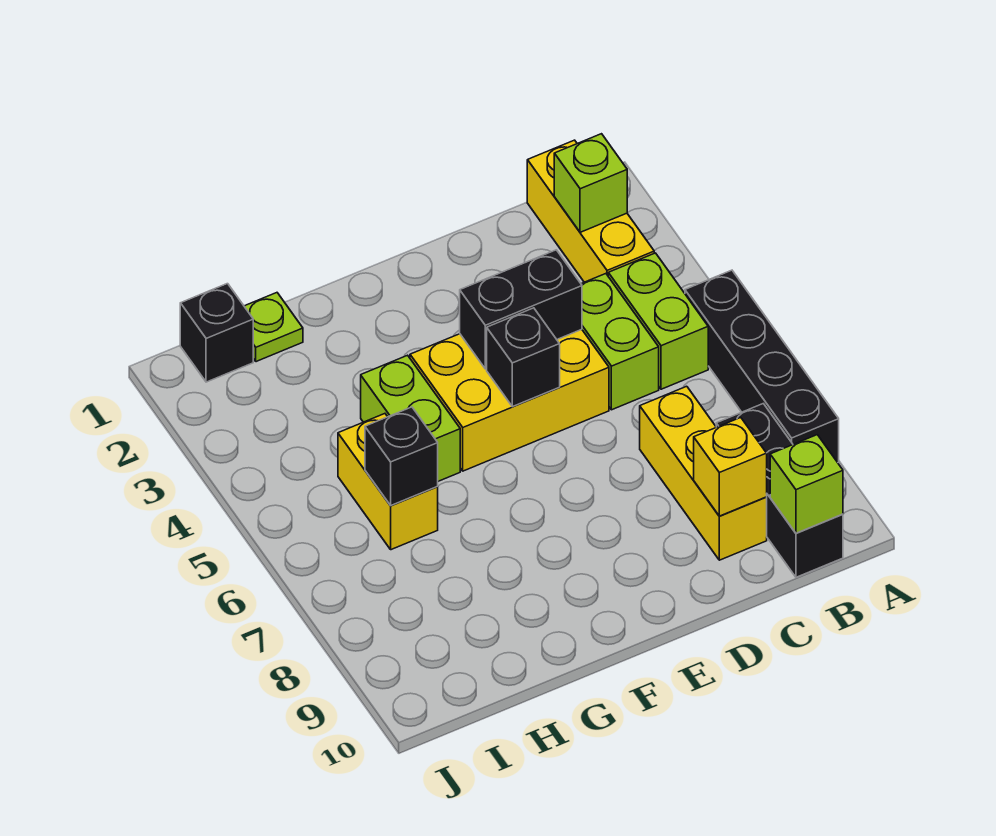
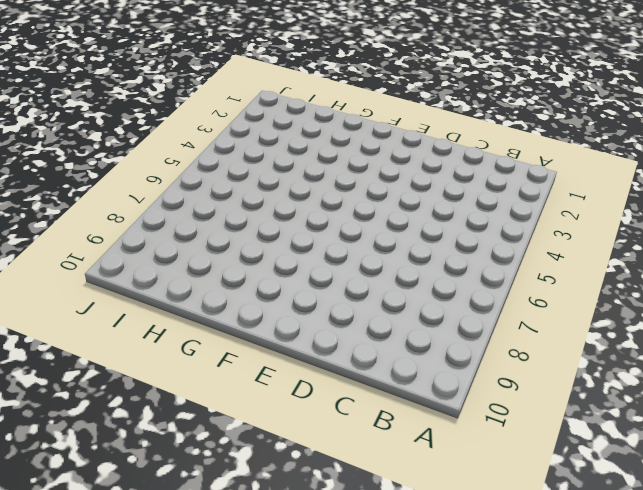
none -> black brick A5:A8 level 1
none -> yellow brick B1:B3 level 1
none -> lime brick B4:B5 level 1

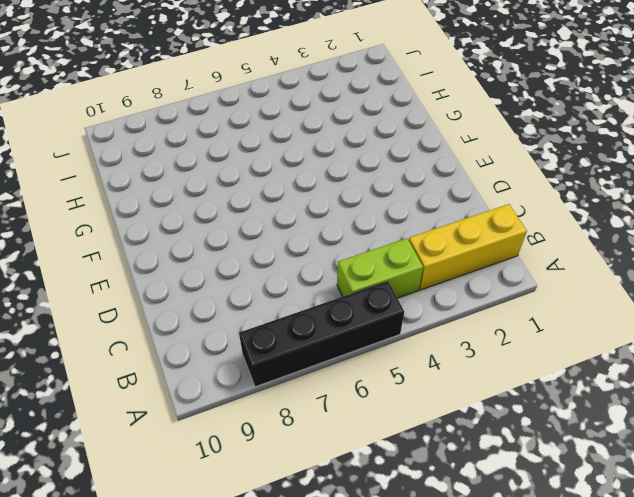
none -> black brick B8:B10 level 1
none -> lime brick C4:C5 level 1
none -> yellow brick C7:C9 level 1

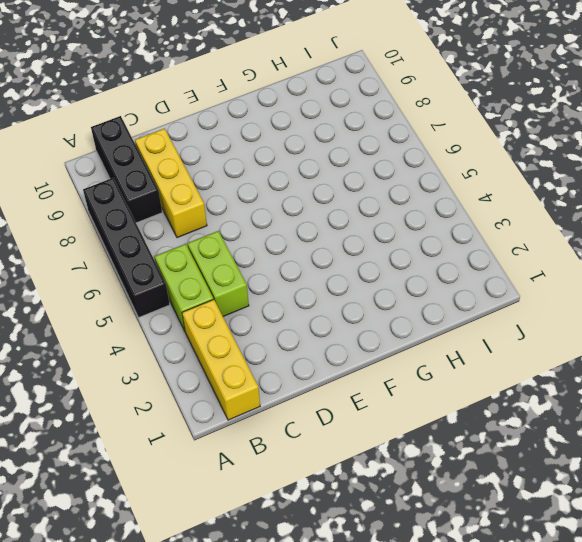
none -> yellow brick D4:F5 level 1
none -> lime brick G4:G5 level 1
none -> lime plate H1 level 1

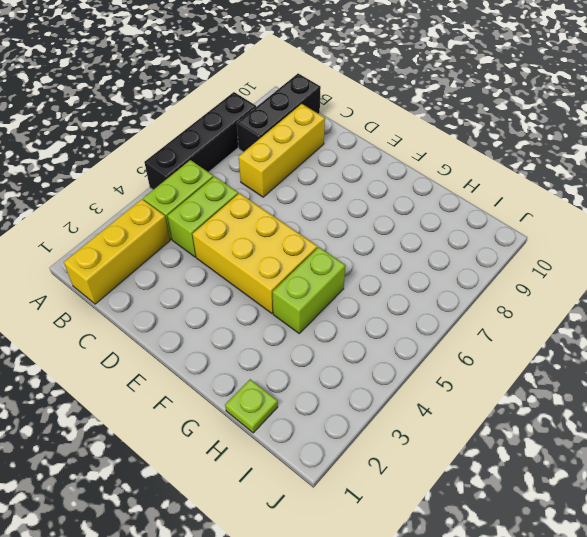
none -> yellow brick H5:H6 level 1
none -> black brick I1 level 1
none -> lime brick B2 level 2

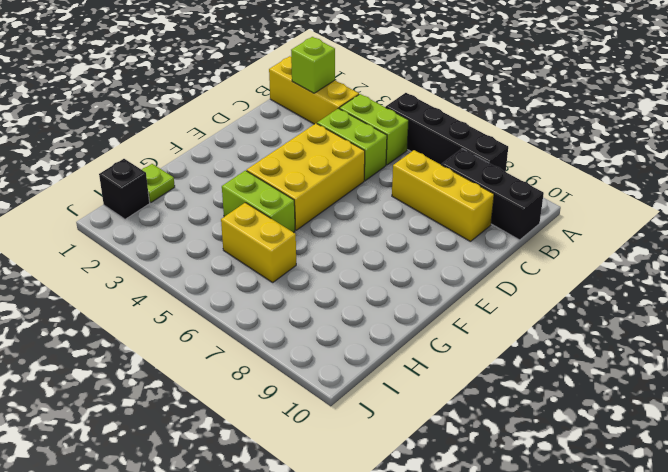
none -> lime brick B10 level 2
none -> yellow brick C9 level 2
none -> black brick D4:E4 level 2

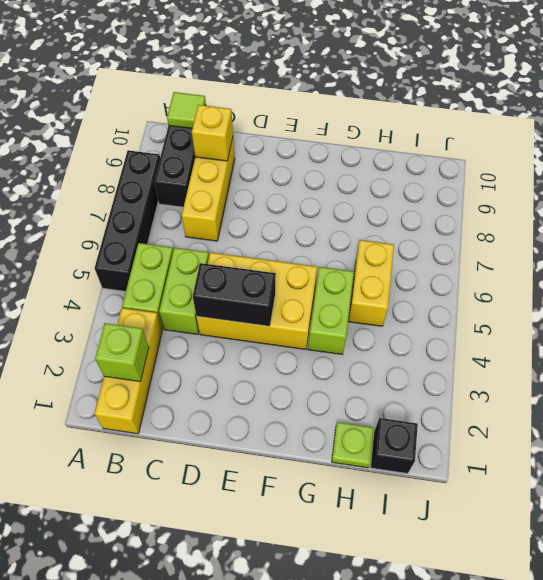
lime tile B10 level 2 -> lime brick B10 level 2
none -> black brick E5 level 2
none -> black brick H6 level 2

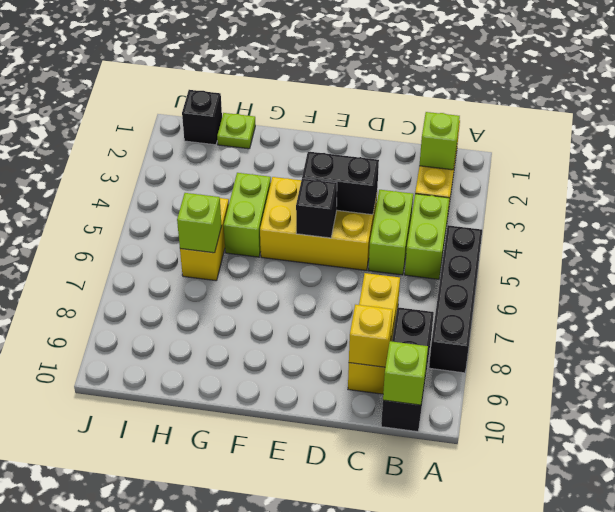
lime brick H6 level 2 -> black brick H6 level 2

